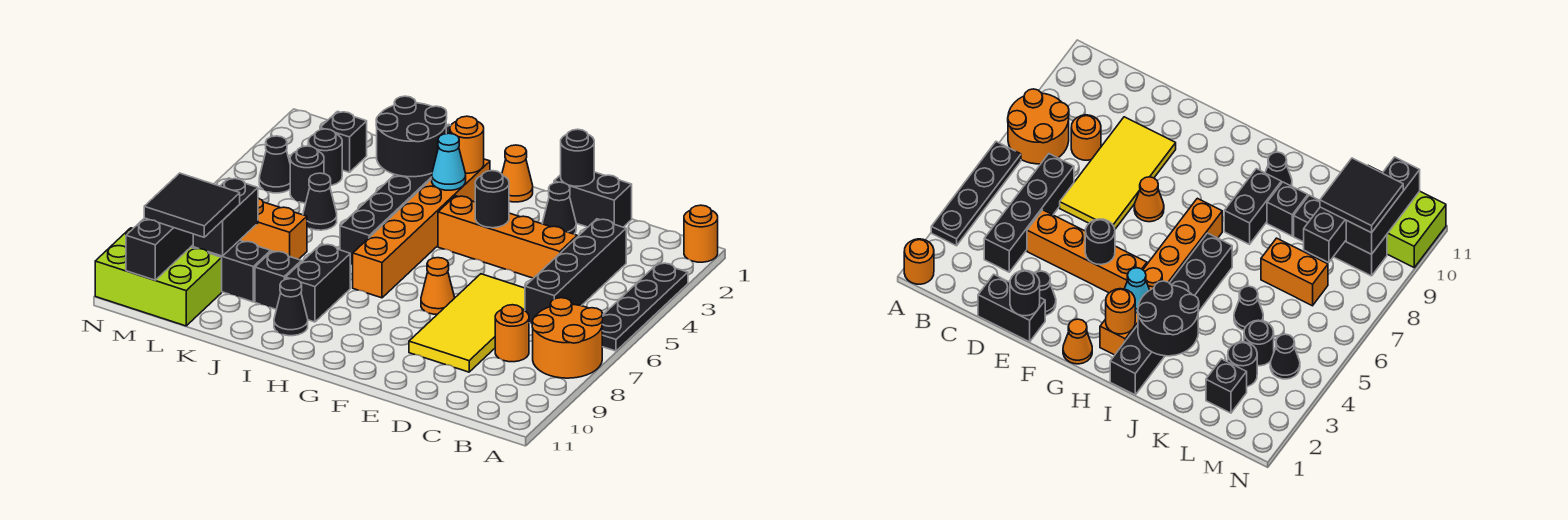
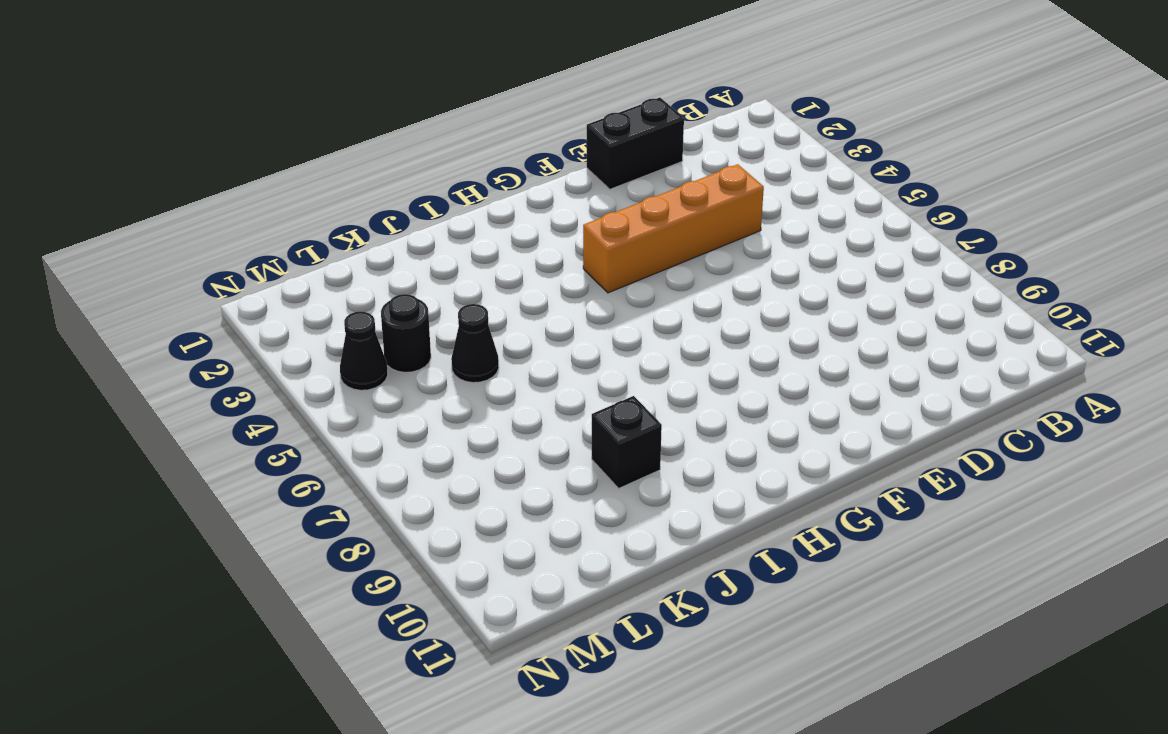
none -> orange round brick A1 level 1
none -> black plate A3:A6 level 1
none -> orange round brick A7:B8 level 1
none -> black brick C3:C6 level 1

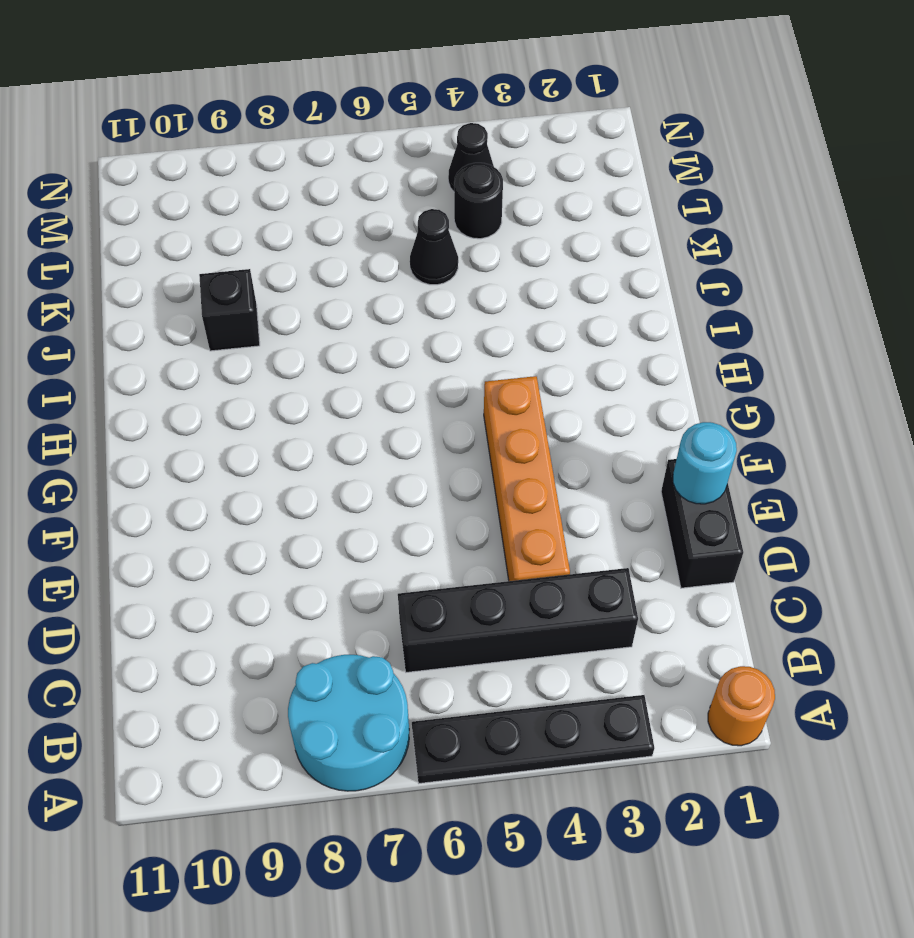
cyan round brick A7:B8 level 1 -> orange round brick A7:B8 level 1
cyan round brick E1 level 2 -> black round brick E1 level 2
none -> orange round brick C8 level 1
none -> yellow tile D6:E9 level 1
none -> black cone E2 level 1
none -> orange cone F7 level 1

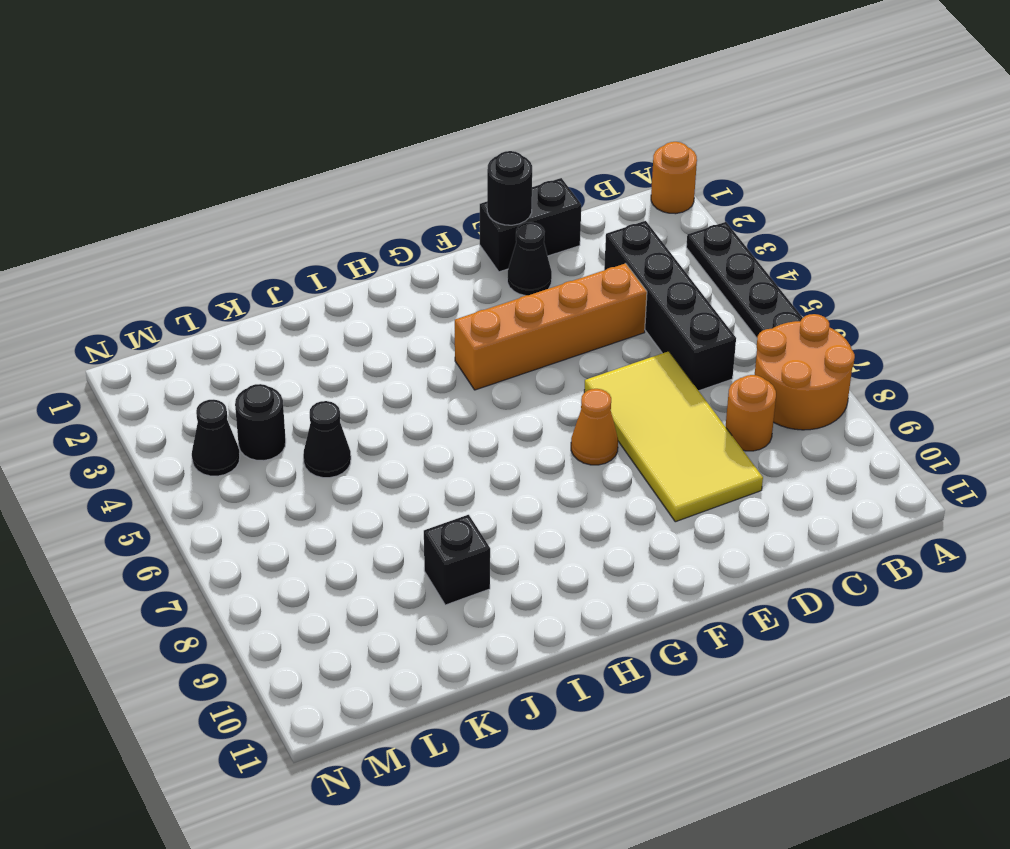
none -> orange cone G1 level 1
none -> orange brick H2:H7 level 1
none -> black brick I1:I6 level 1
none -> black brick I8:I9 level 1

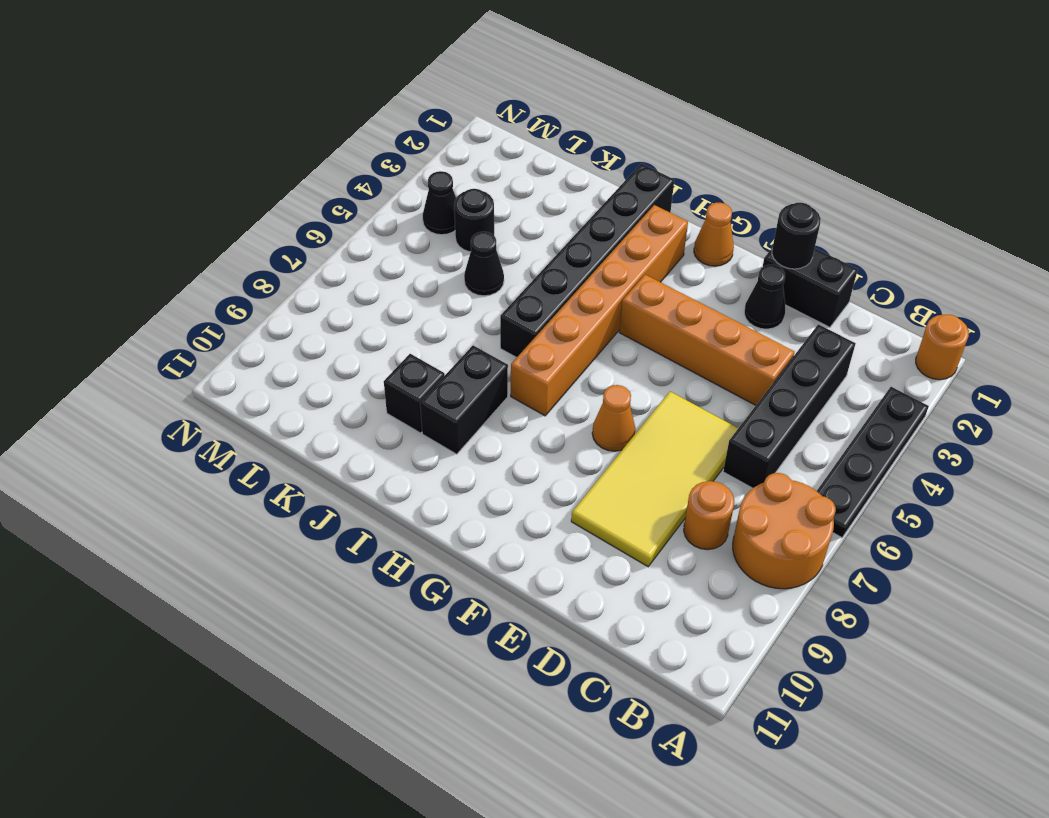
none -> black cone I10 level 1
none -> orange brick K7:L7 level 1
none -> black brick K9:M9 level 1
none -> black brick L2 level 1

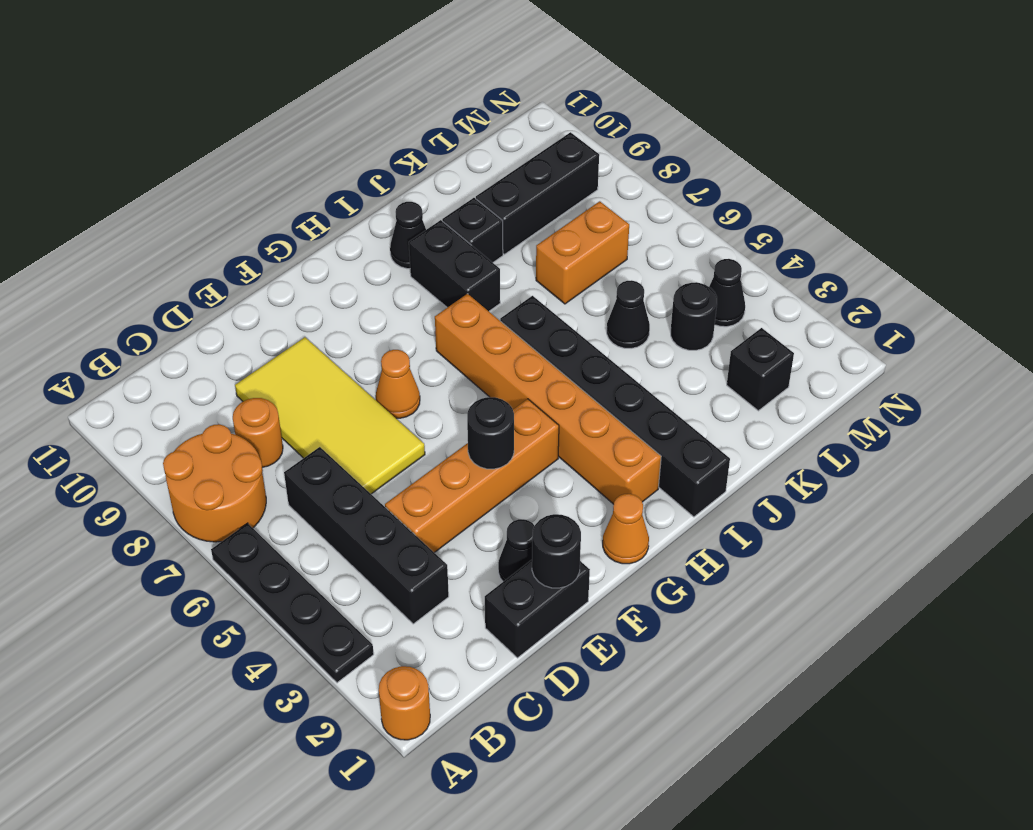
none -> black round brick L3 level 1
none -> lime brick L10:N11 level 1
none -> orange round brick H2 level 2
none -> cyan cone H3 level 2

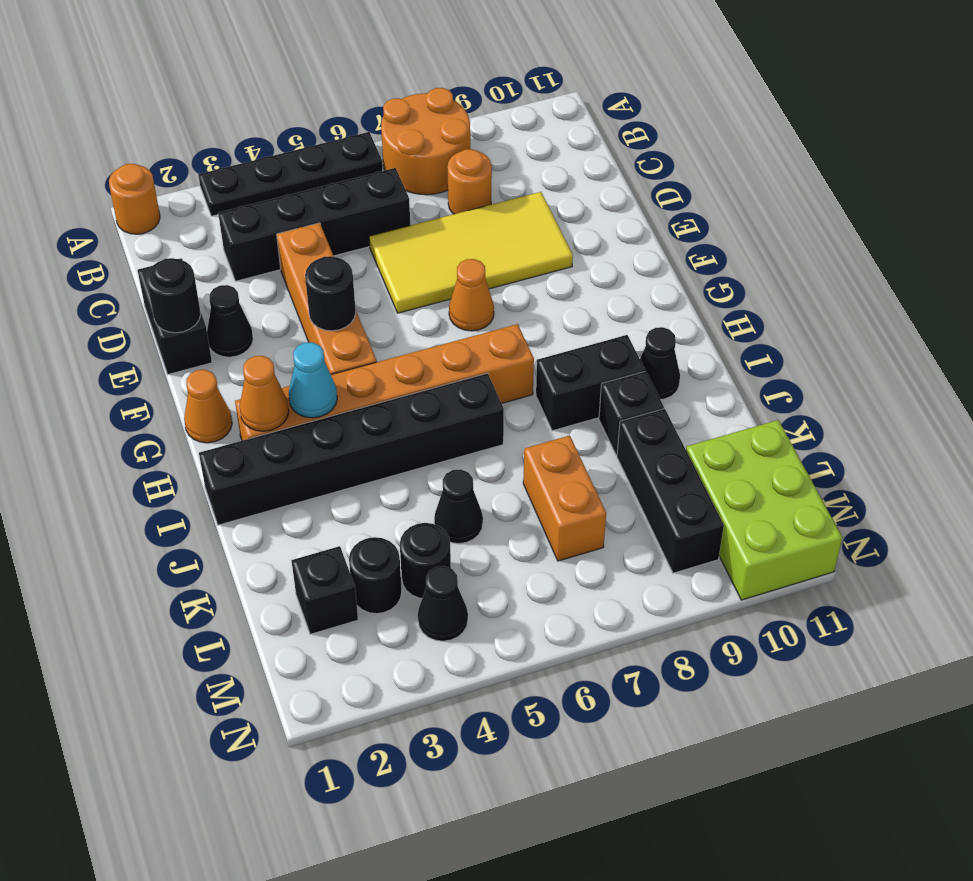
orange cone H2 level 2 -> orange round brick H2 level 2
none -> black round brick I2:J3 level 2
none -> black brick L8:L9 level 2
none -> black brick M9:M11 level 2
none -> black tile L9:M10 level 3

